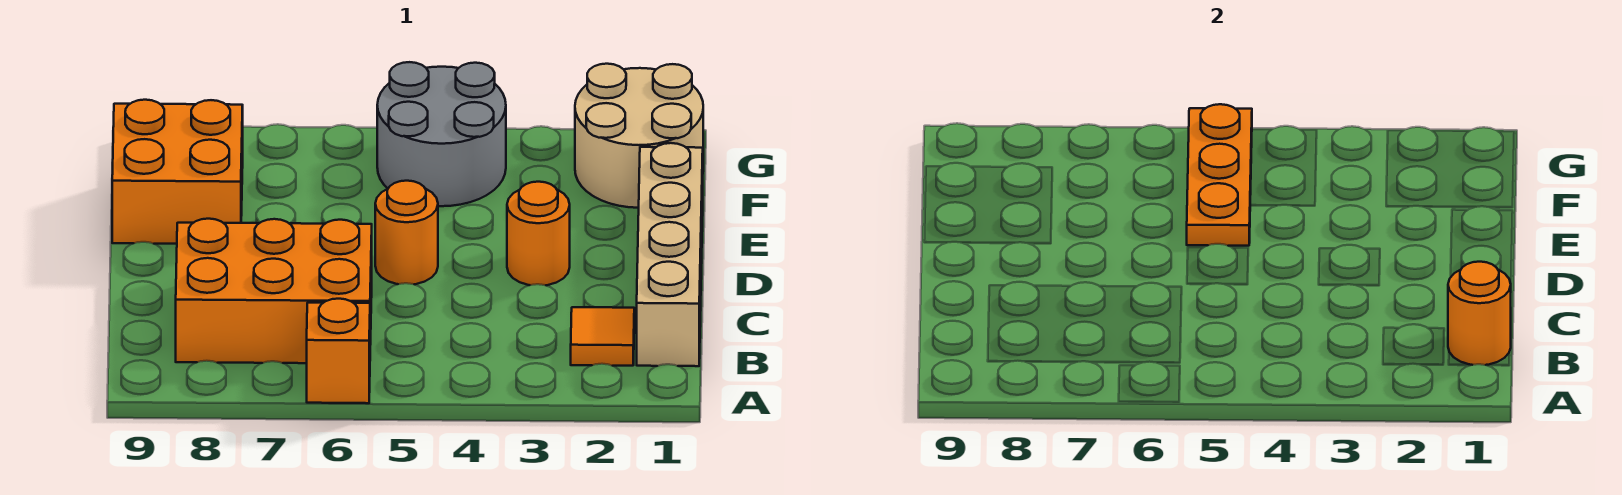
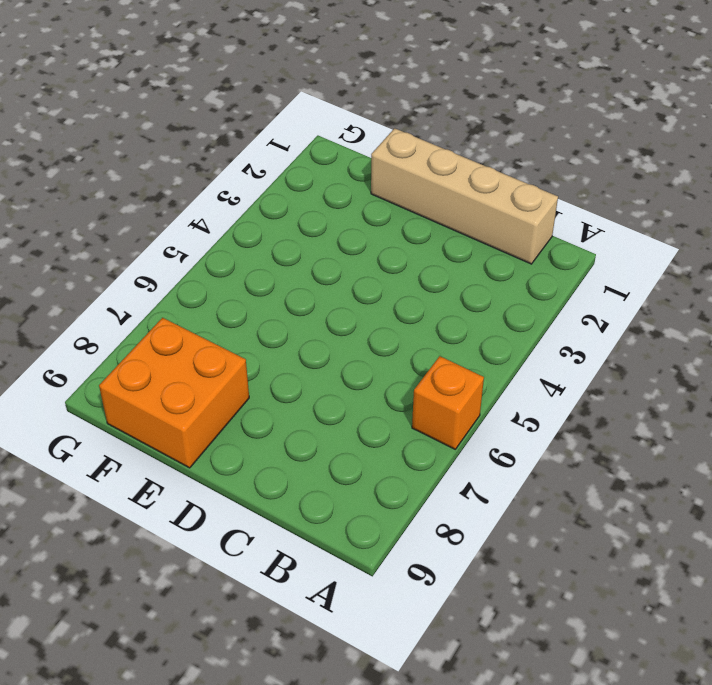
none -> orange tile B2 level 1
none -> orange brick B6:C8 level 1

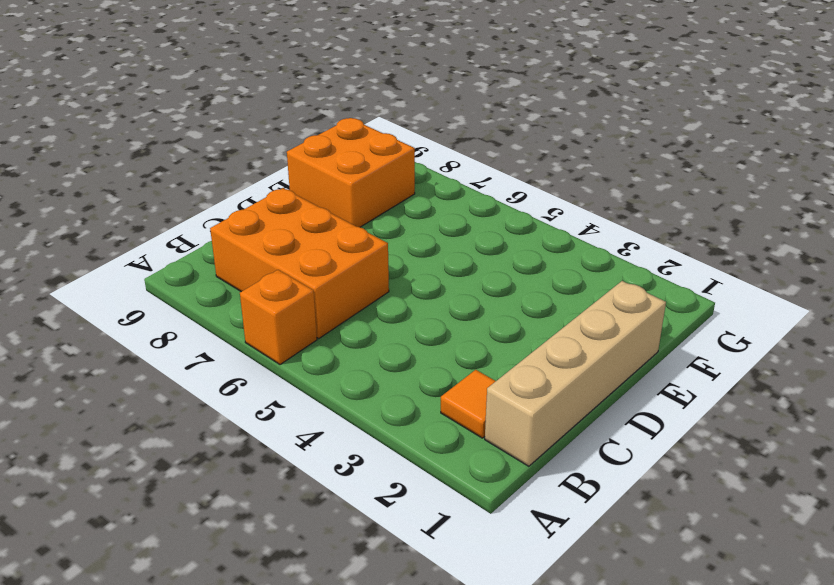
none -> orange round brick D3 level 1
none -> orange round brick D5 level 1

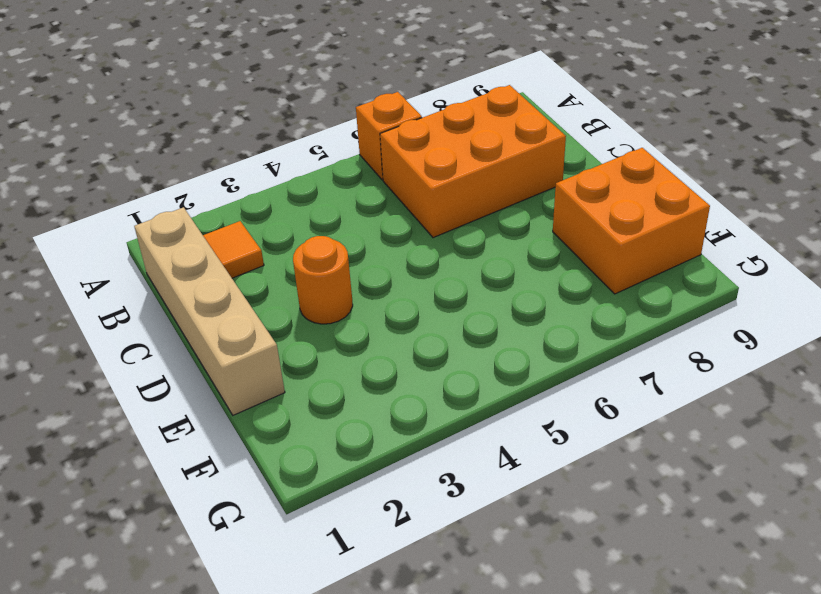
none -> orange round brick D5 level 1
none -> tan round brick F1:G2 level 1

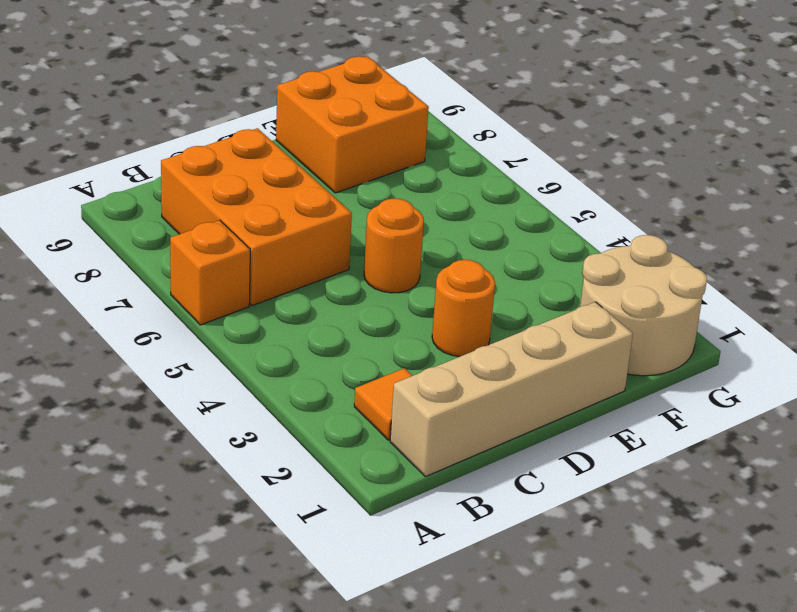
none -> grey round brick F4:G5 level 1
none -> orange round brick B1 level 2

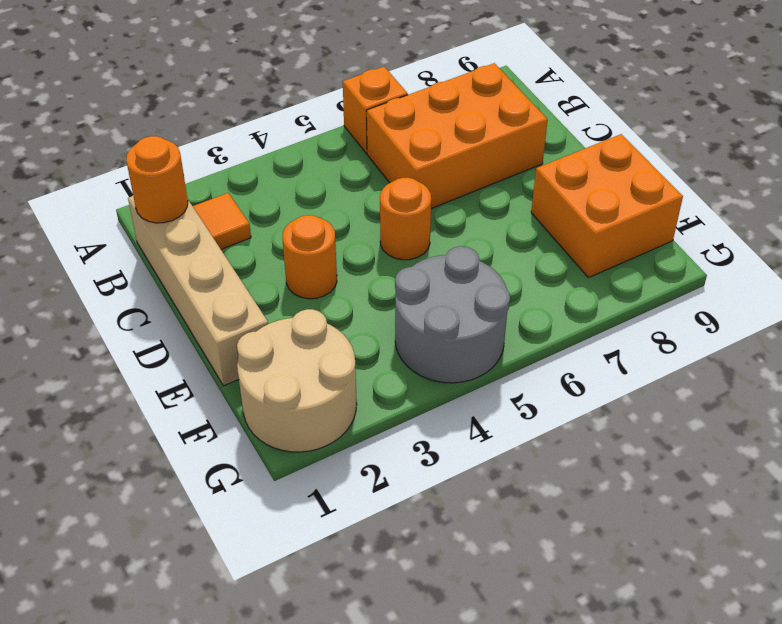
none -> orange plate E5:G5 level 2

